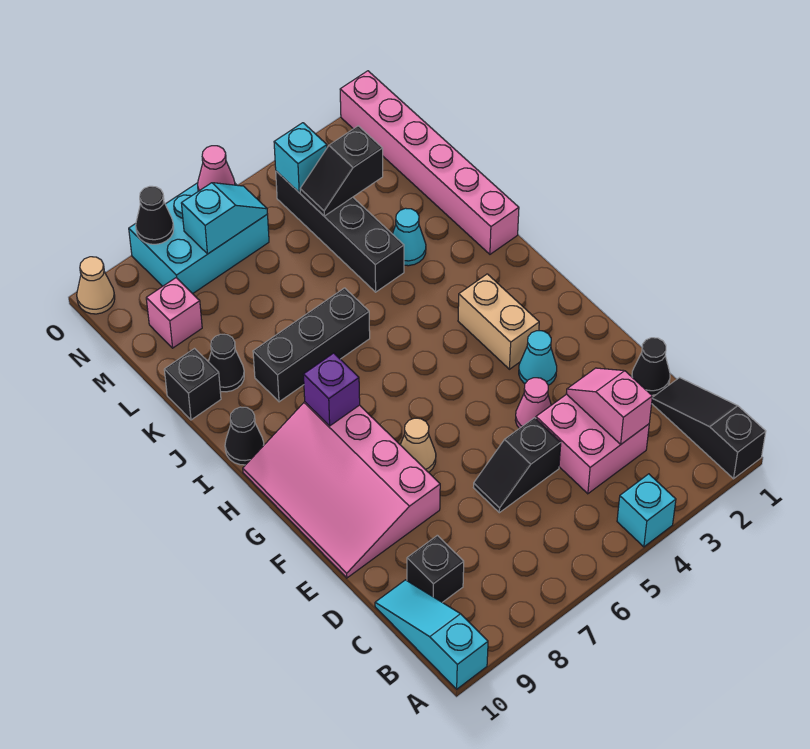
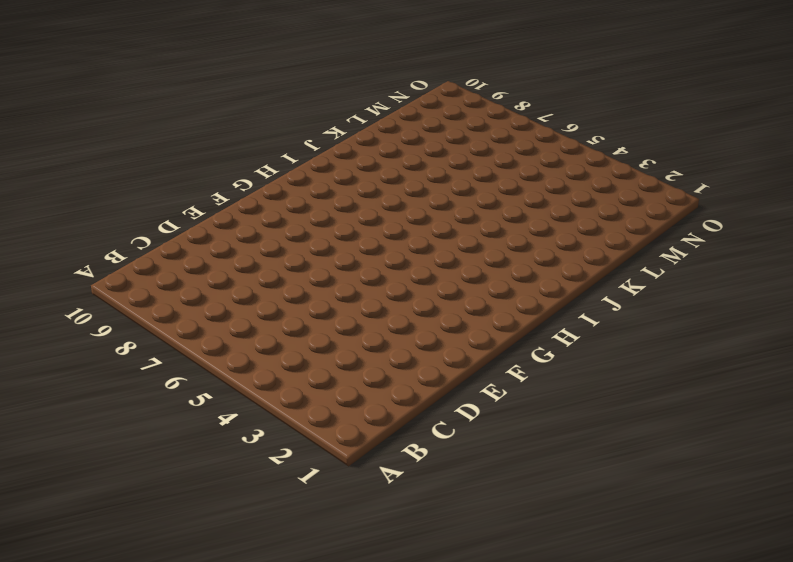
none -> black slope A1:C1 level 1 top A
none -> cyan brick A4 level 1
none -> cyan slope A10:C10 level 1 top A

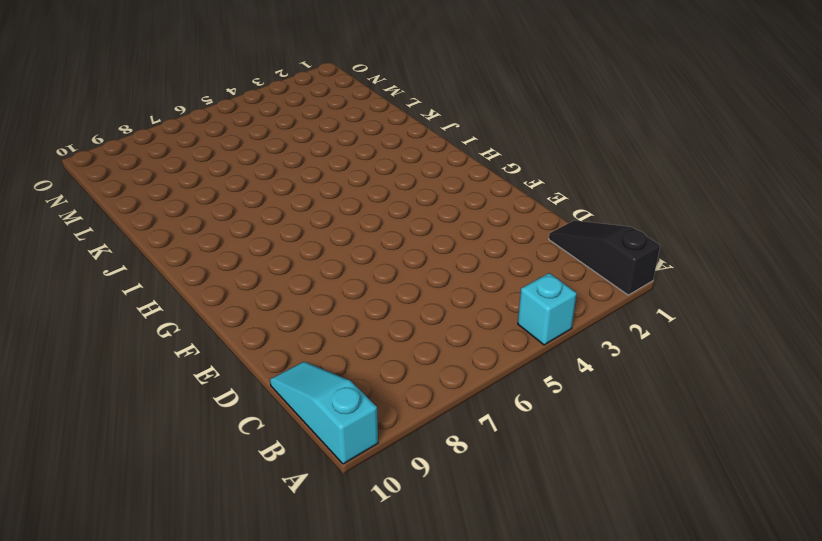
none -> pink brick C3:D4 level 1
none -> black brick C9 level 1
none -> black cone D1 level 1

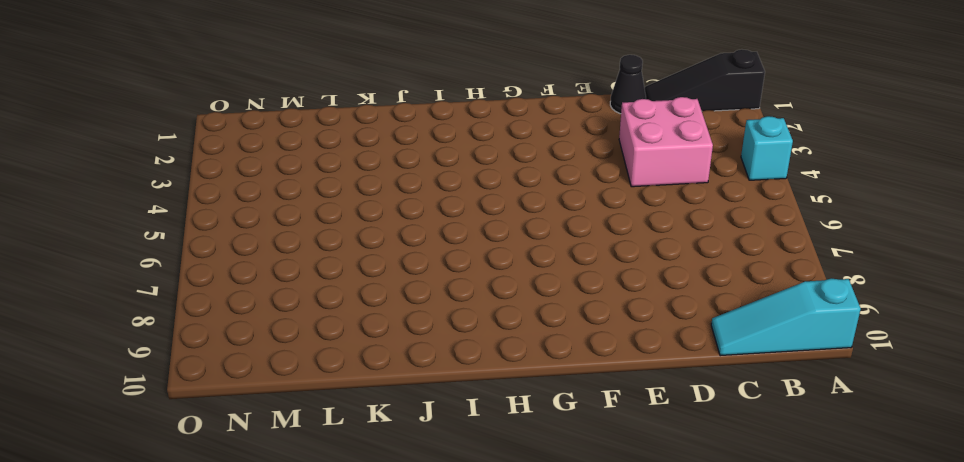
none -> black brick C9 level 1
none -> black slope D5:D6 level 1 top 5
none -> pink cone E4 level 1

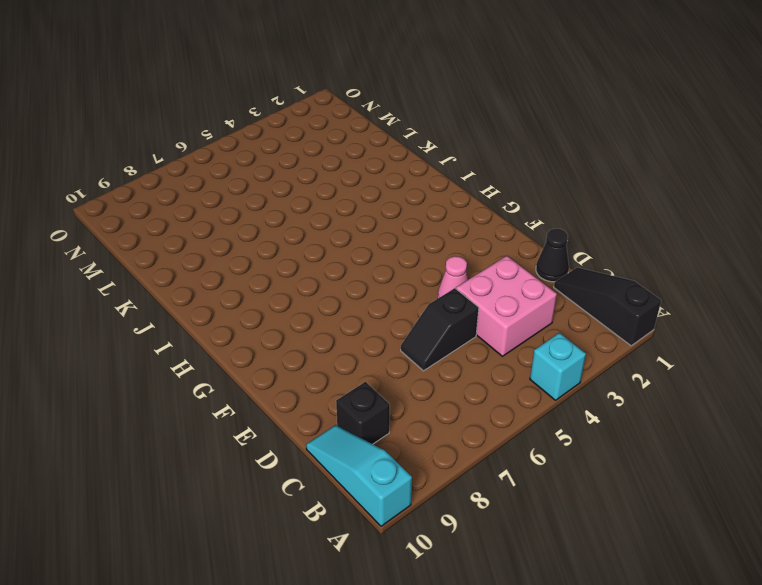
none -> pink slope E8:H10 level 1 top 8
none -> cyan cone F3 level 1
none -> tan cone F7 level 1

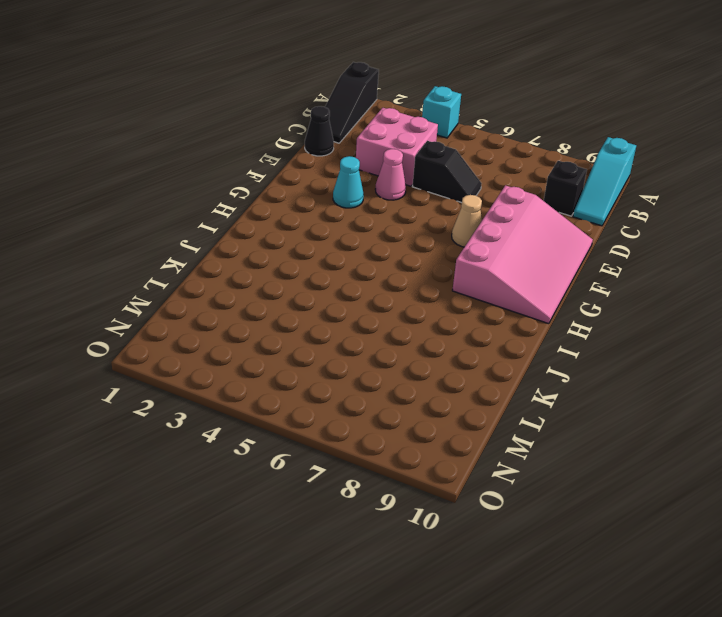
none -> tan brick G3:H3 level 1
none -> black cone I10 level 1
none -> pink brick J1:O1 level 1

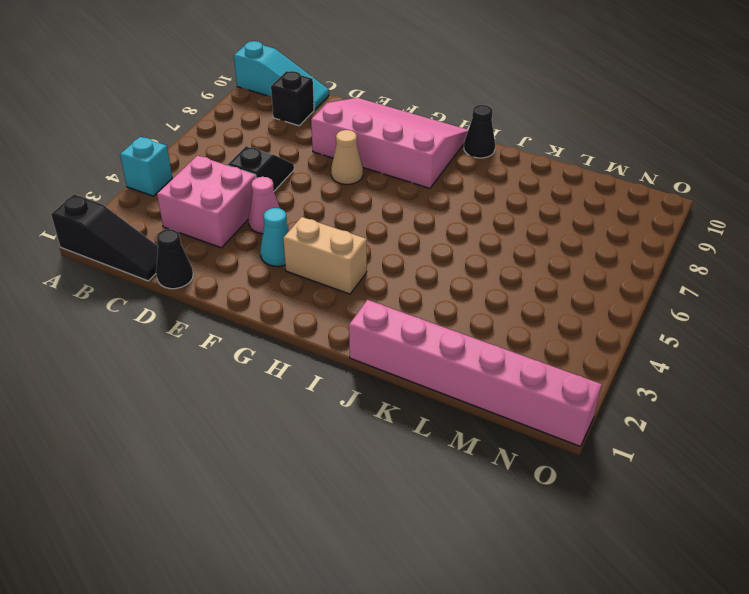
none -> black brick J6:J8 level 1
none -> cyan cone K3 level 1
none -> black brick K4:N4 level 1

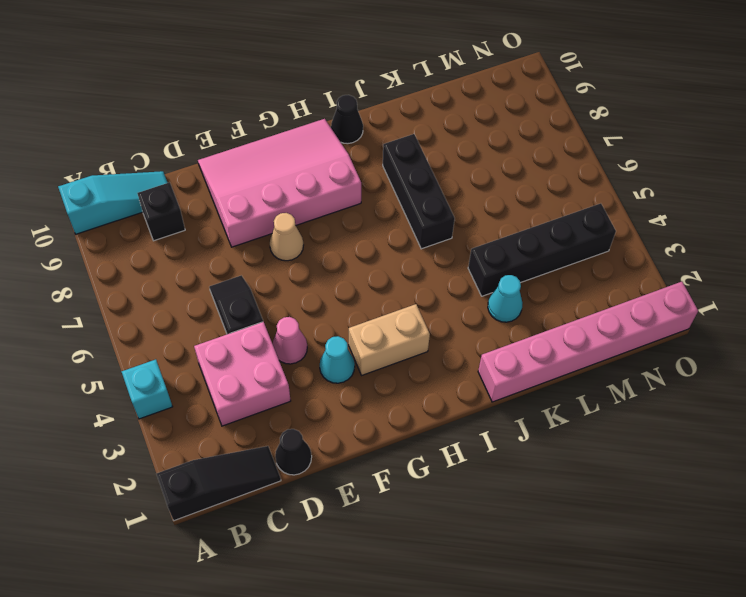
none -> black cone K9 level 1
none -> black brick K10 level 1
none -> pink brick M9 level 1

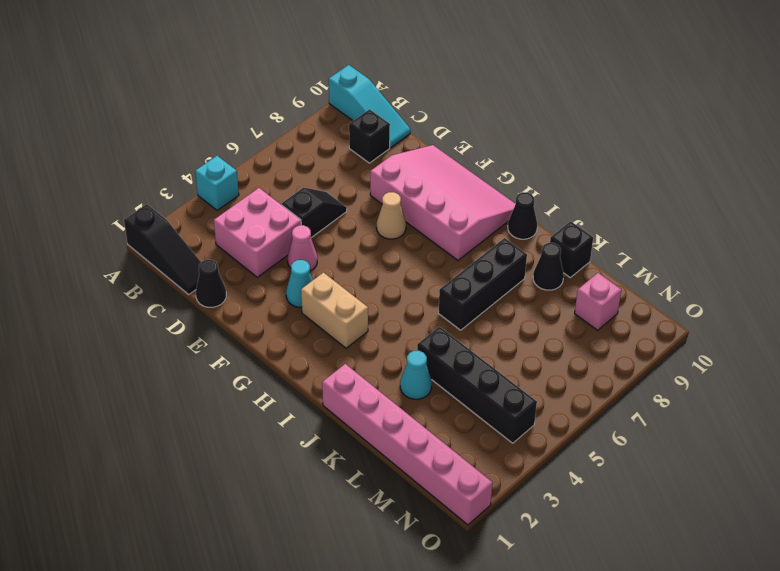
none -> cyan brick N6:O8 level 1
none -> tan cone O10 level 1
none -> pink slope C3:D3 level 2 top C

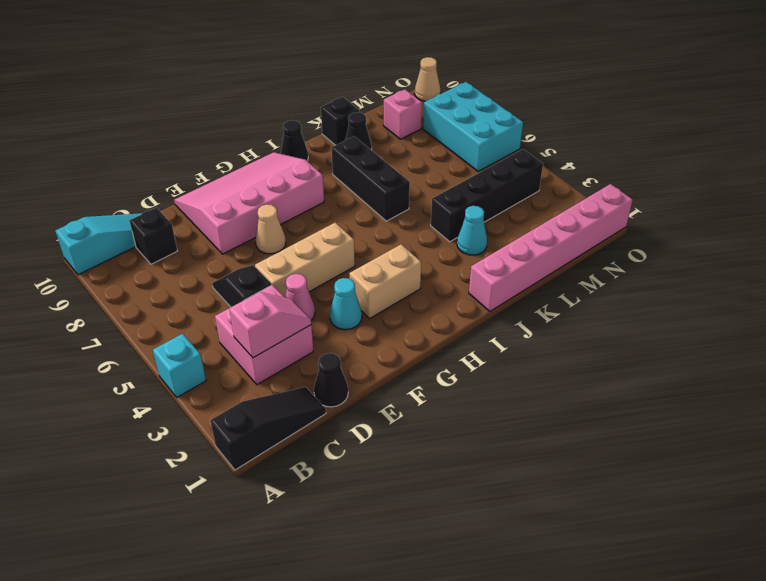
tan brick E5:G5 level 1 -> none
none -> purple brick H8 level 2
none -> black slope M3:M4 level 2 top 3
none -> cyan brick N4 level 2

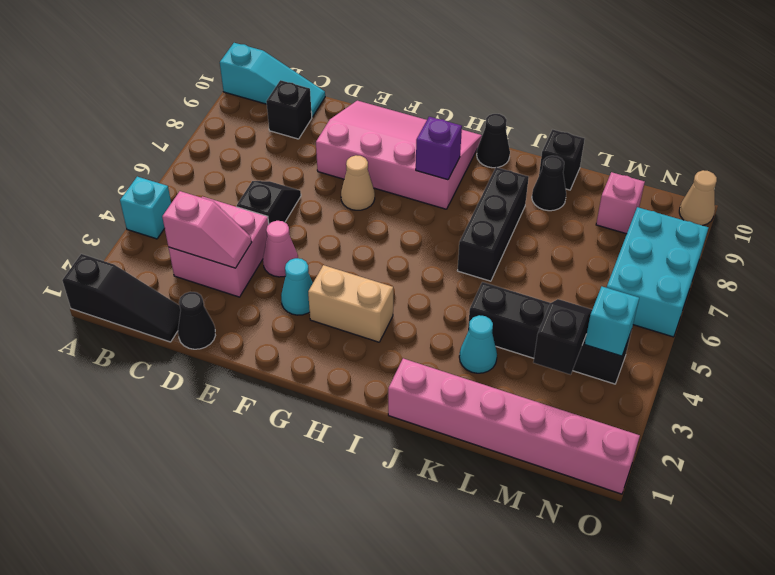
none -> cyan slope N6:N7 level 2 top 7
none -> pink cone O6 level 2
none -> black cone O8 level 2

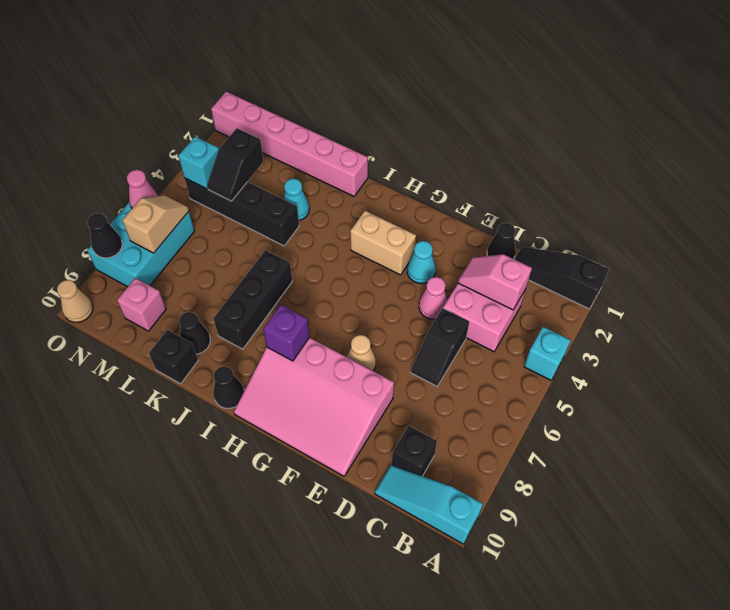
tan slope N6:N7 level 2 top 7 -> cyan slope N6:N7 level 2 top 7

